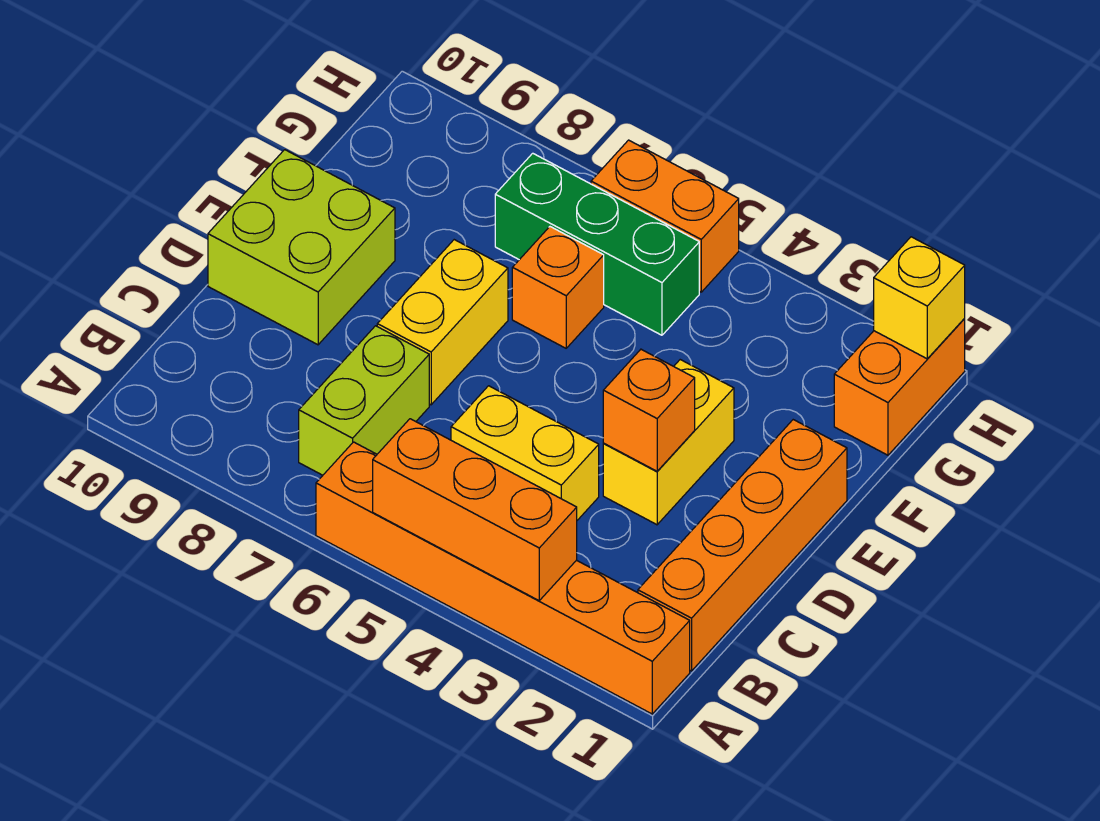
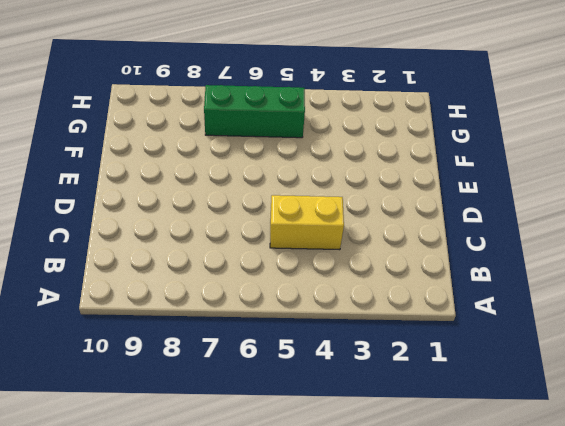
none -> orange brick A1:A6 level 1
none -> orange brick B1:E1 level 1
none -> lime brick B7:C7 level 1

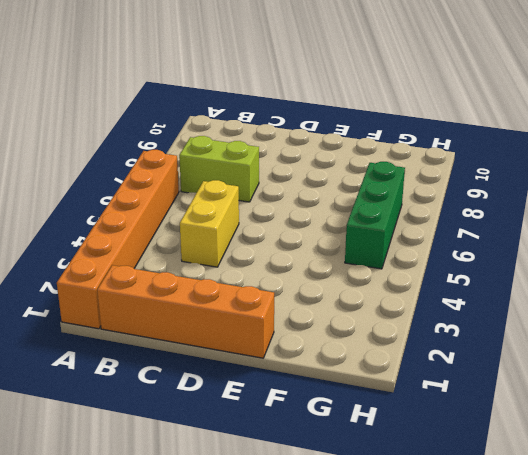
none -> yellow brick D3:E3 level 1
none -> yellow brick D7:E7 level 1
none -> lime brick D9:E10 level 1

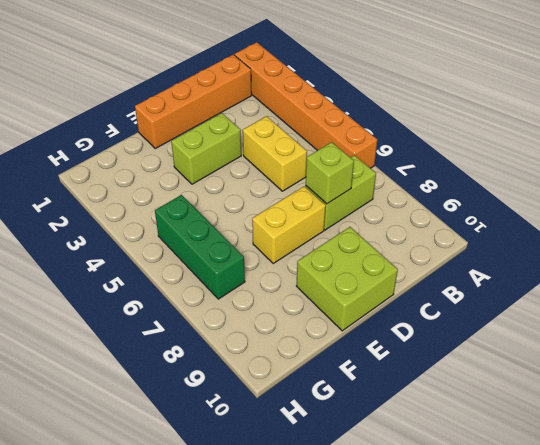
lime brick C7 level 2 -> none
lime brick D3:E3 level 1 -> yellow brick D3:E3 level 1
none -> orange brick F6 level 1
none -> orange brick G1:H1 level 1
none -> orange brick H5:H6 level 1

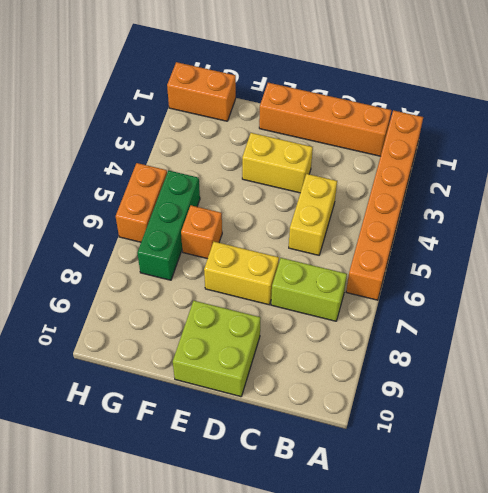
none -> orange brick A3:A5 level 2
none -> orange brick D3 level 2
none -> yellow brick H1 level 2

